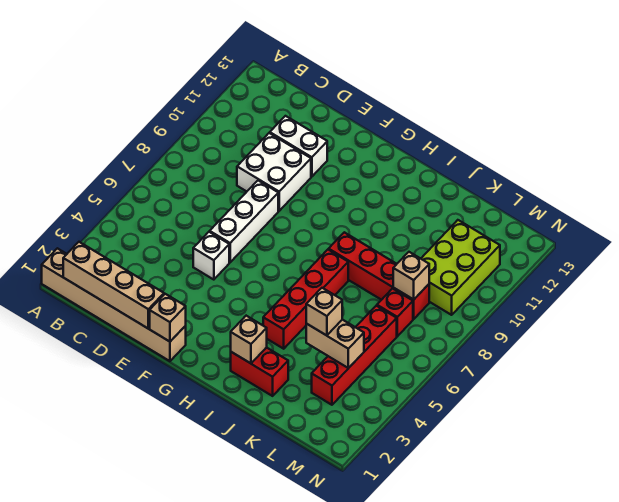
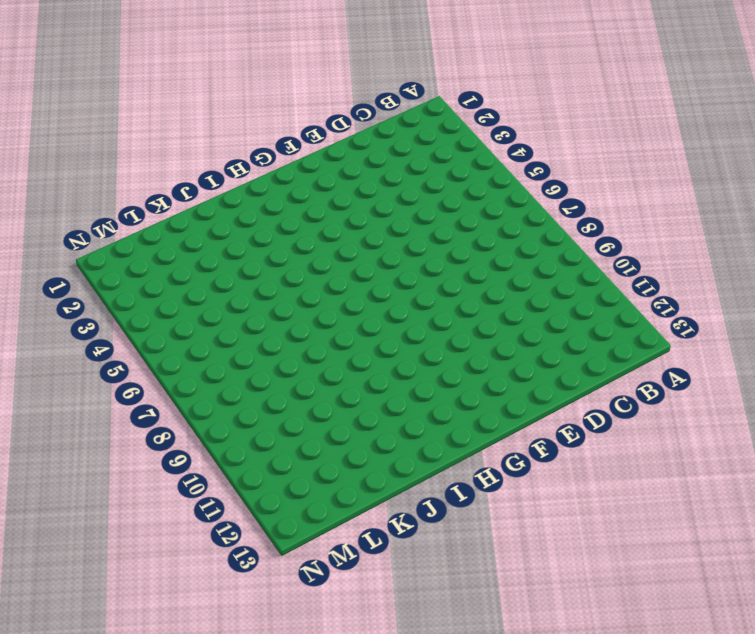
none -> tan brick A1:F1 level 1
none -> white brick D9:E10 level 1
none -> white brick D11:E11 level 1

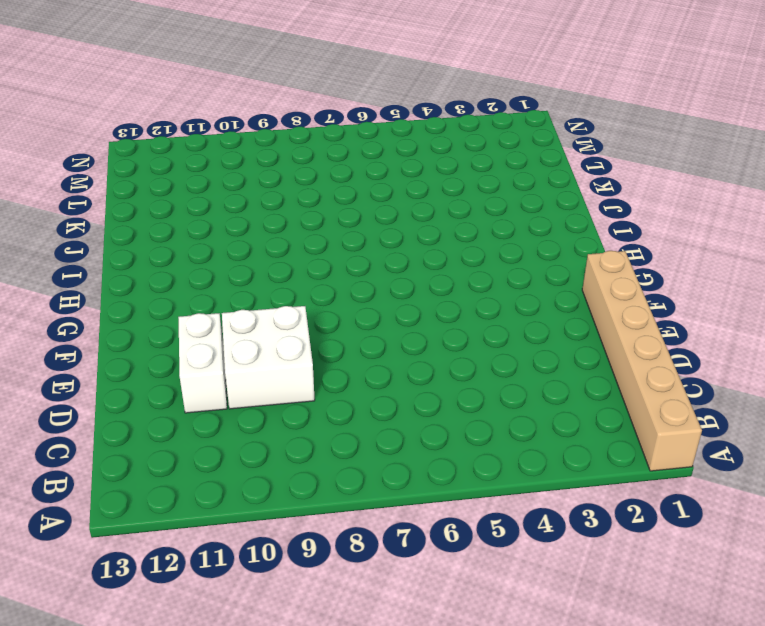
none -> white brick E5 level 1
none -> white brick E6:E8 level 1
none -> red brick I2:J2 level 1

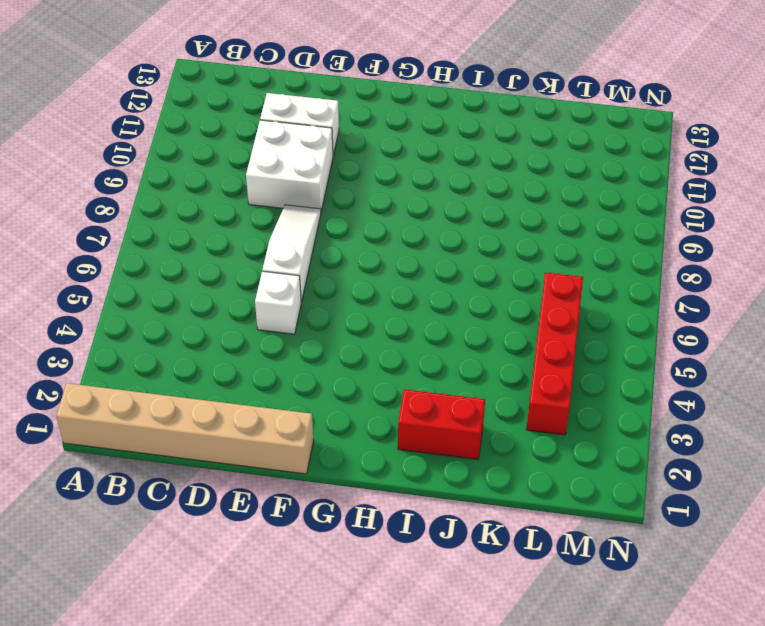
white slope E6:E8 level 1 top 6 -> white brick E6:E8 level 1
none -> red brick I4:I7 level 1
none -> red brick I8:L8 level 1
none -> red brick L7 level 1

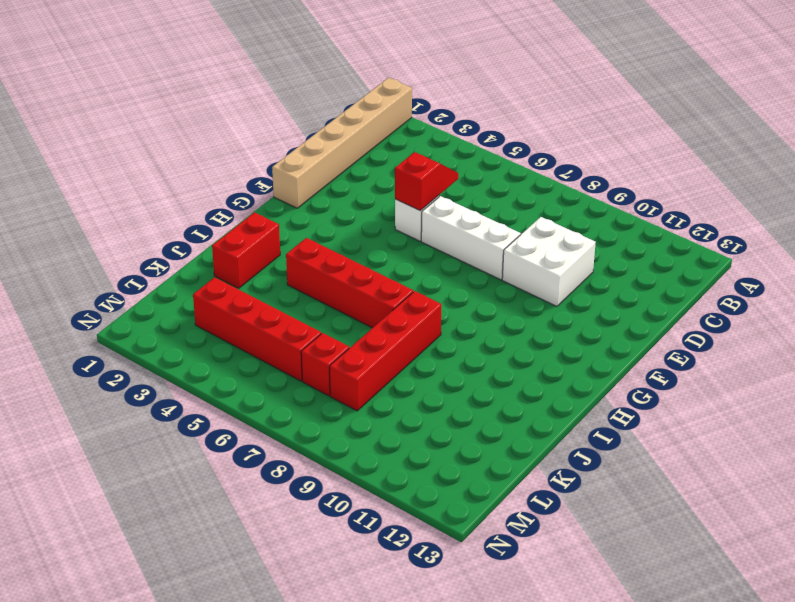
red slope D5:E5 level 2 top E -> none
none -> white brick D11:E11 level 1
none -> lime brick L9:M11 level 1
none -> tan brick B1:E1 level 2

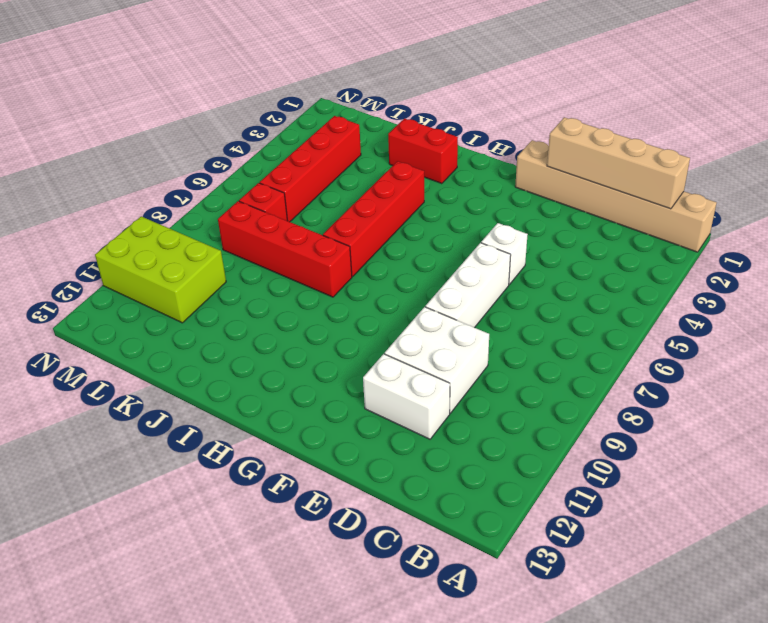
lime brick L10:N11 level 1 -> lime brick L9:M11 level 1
none -> tan brick F1 level 2
none -> tan brick I2 level 2
none -> tan brick K4:L4 level 2

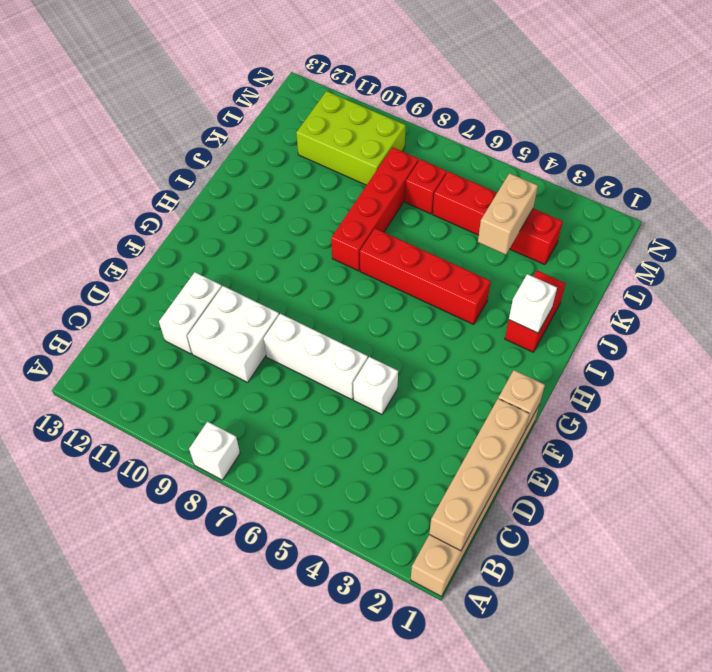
white brick A8 level 1 -> none
white brick I2 level 2 -> tan brick I2 level 2
none -> tan brick L8 level 2
none -> tan brick K4 level 3

